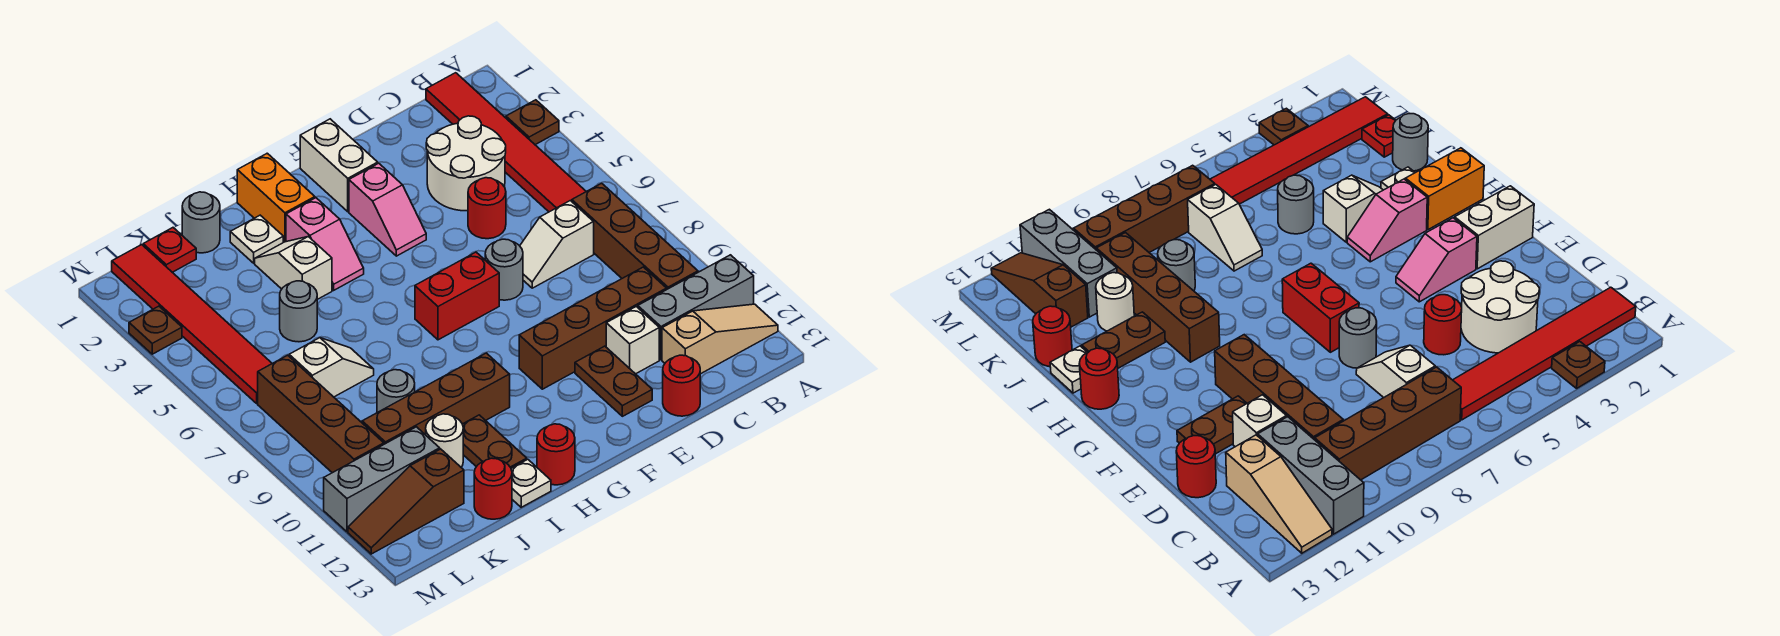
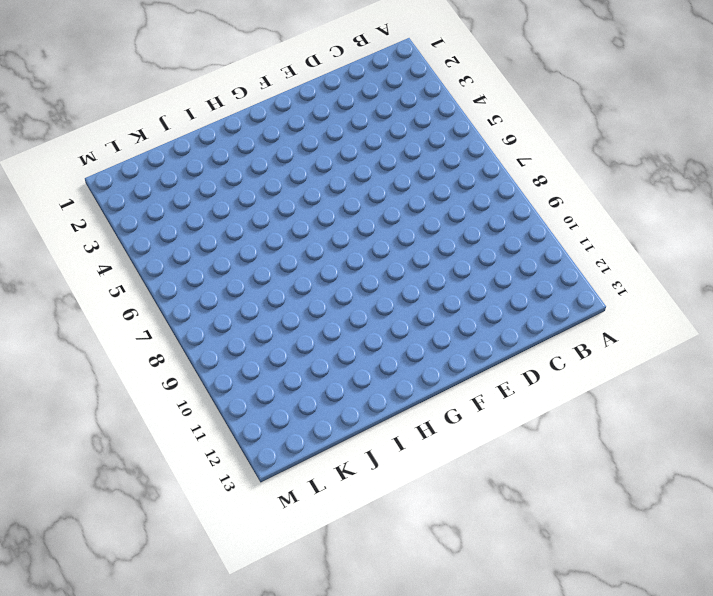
none -> brown plate A3 level 1
none -> grey brick A11:C11 level 1
none -> tan slope A12:C12 level 1 top C
none -> red tile B1:B6 level 1

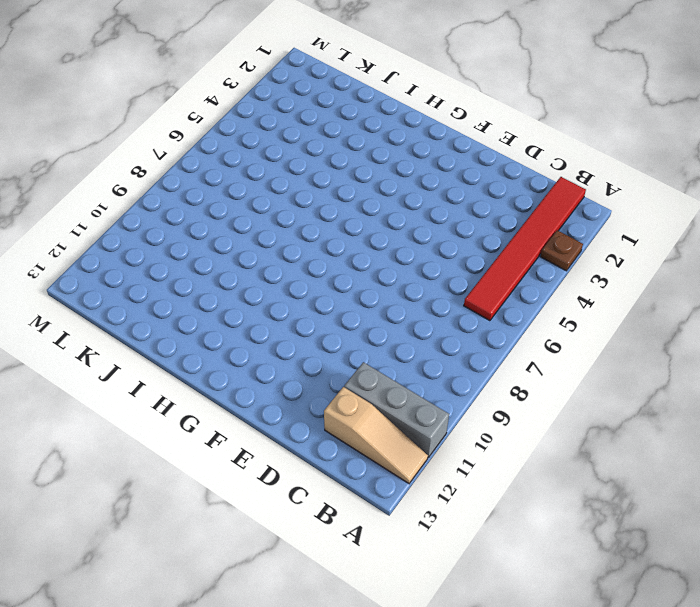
none -> brown brick B7:B10 level 1
none -> white round brick C3:D4 level 1
none -> white slope C7:D7 level 1 top C
none -> brown brick C10:F10 level 1

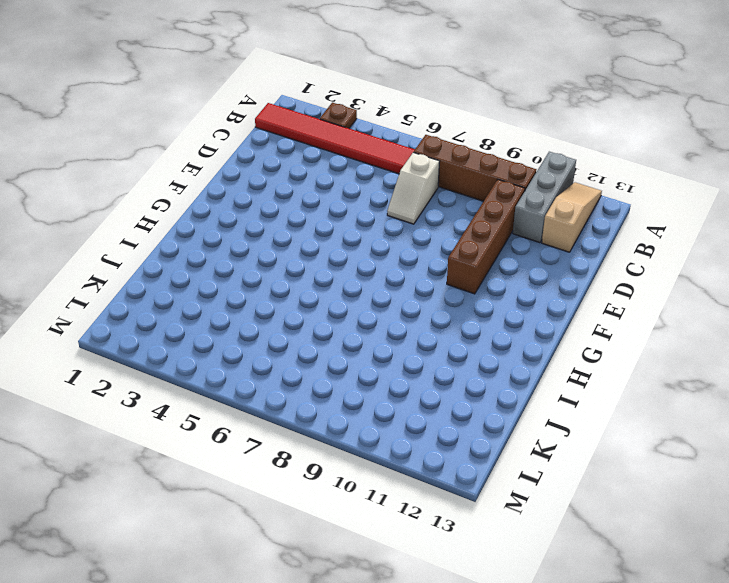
none -> white round brick C3:D4 level 1
none -> red round brick D5 level 1
none -> white brick D11 level 1
none -> red round brick D13 level 1

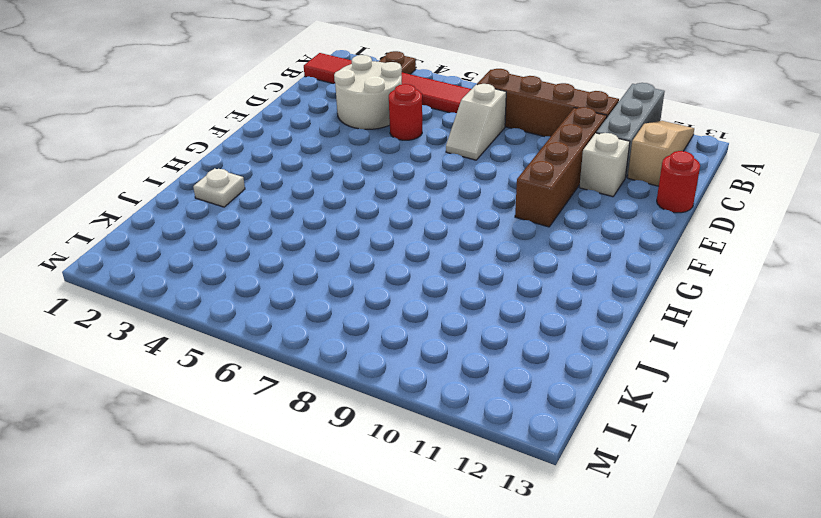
none -> grey round brick E7 level 1
none -> brown plate E11:E12 level 1
none -> white brick F1:F2 level 1
none -> pink slope F3:F4 level 1 top 3

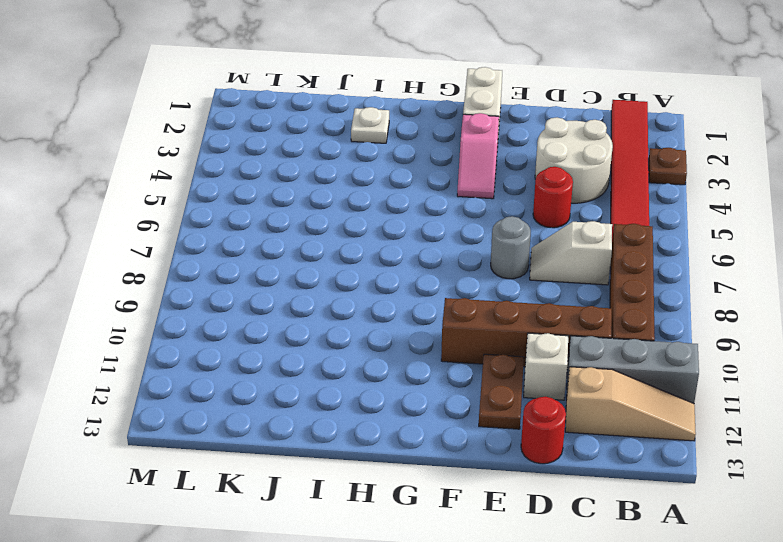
none -> red brick F7:G7 level 1
none -> orange brick H1:H2 level 1
none -> pink slope H3:H4 level 1 top 3
none -> brown brick H10:K10 level 1

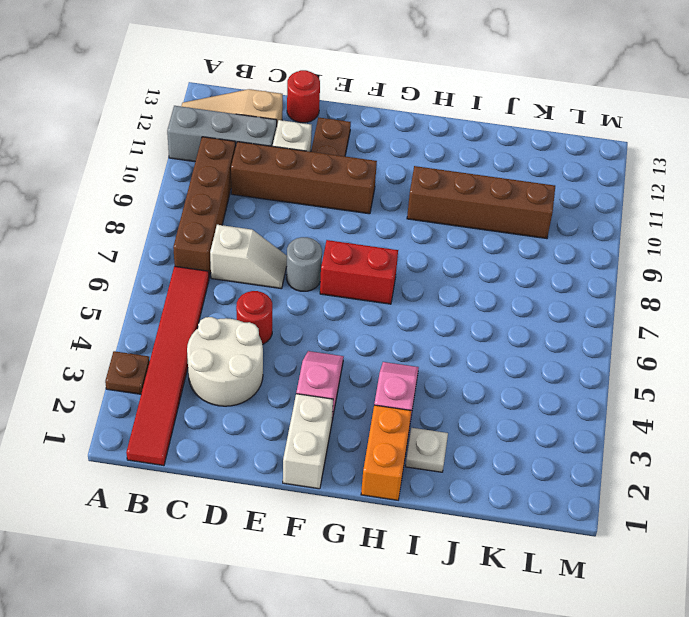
none -> red round brick H13 level 1
none -> white slope I3:I4 level 1 top 4
none -> brown plate I11:I12 level 1
none -> white plate I13 level 1

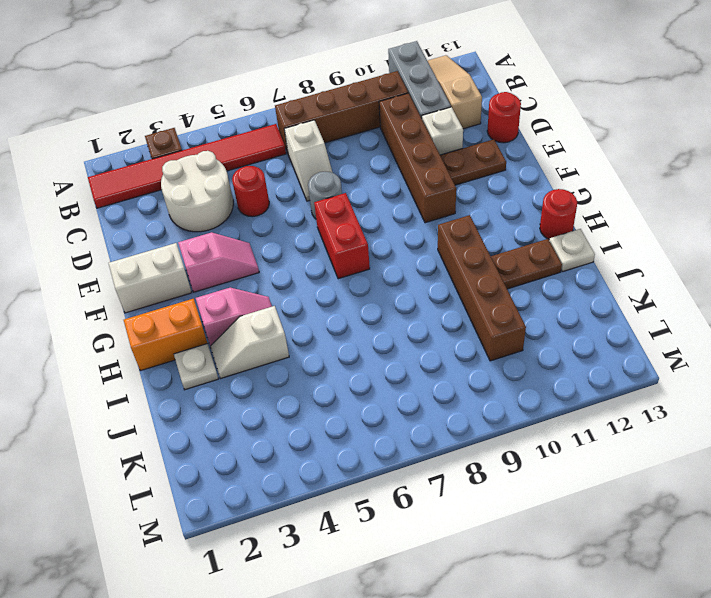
none -> grey round brick J1 level 1
none -> grey round brick J5 level 1
none -> white slope J7:K7 level 1 top K
none -> grey round brick J9 level 1

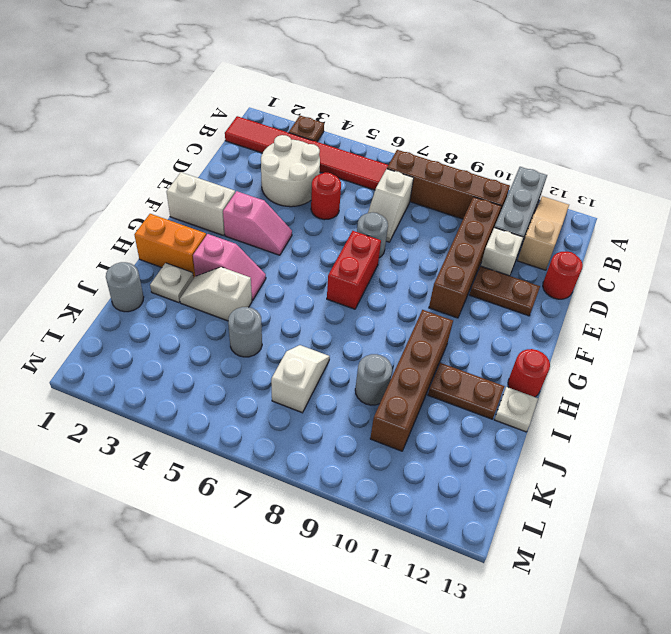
none -> white round brick J11 level 1
none -> red round brick J13 level 1
none -> red plate K1 level 1
none -> grey brick K11:M11 level 1

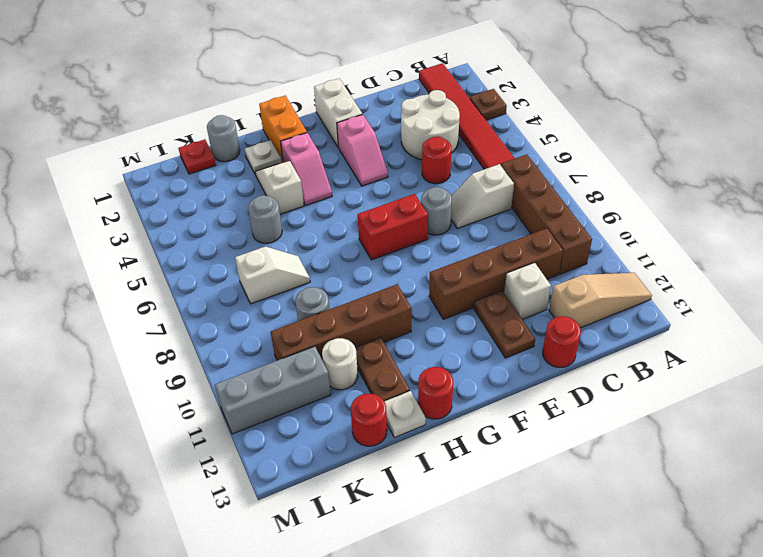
none -> grey brick A11:C11 level 1
none -> brown slope K12:M12 level 1 top K
none -> red tile L1:L6 level 1
none -> brown brick L7:L10 level 1

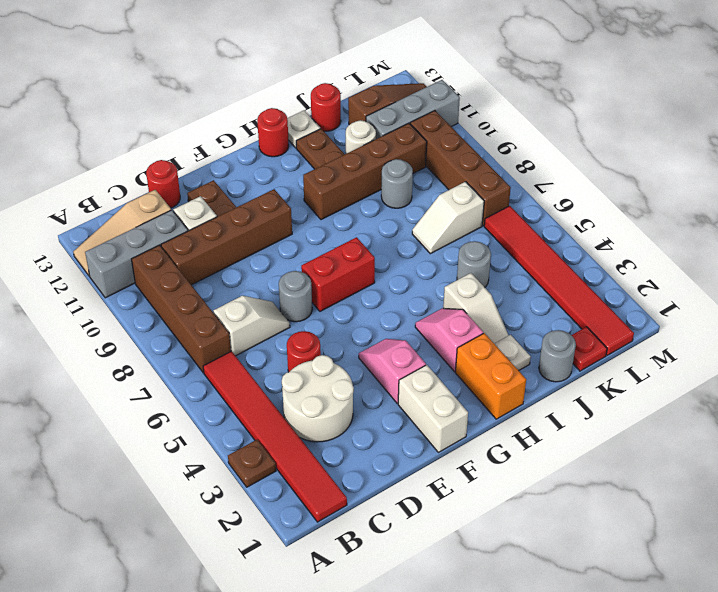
none -> brown plate M3 level 1

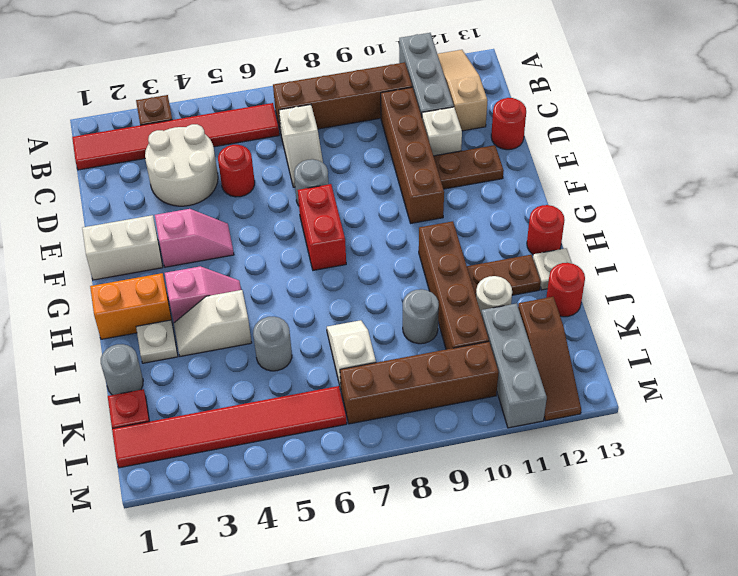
none -> brown plate M3 level 1

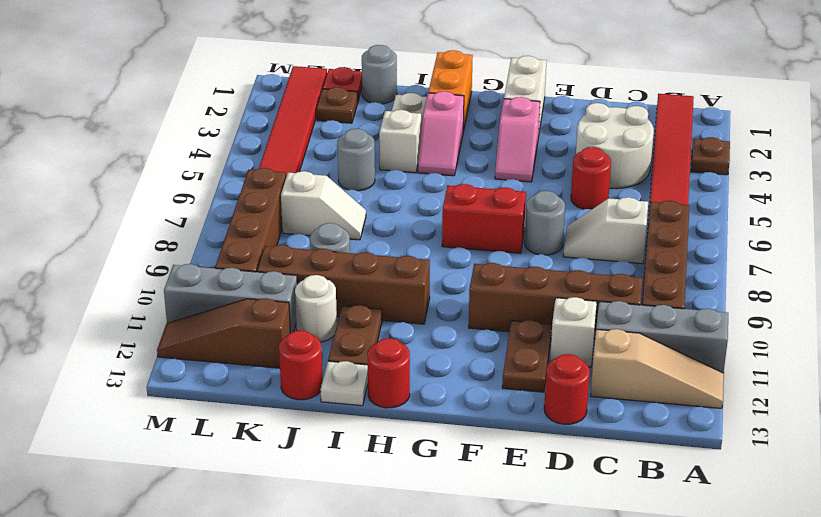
brown plate K2 level 1 -> brown plate M3 level 1

